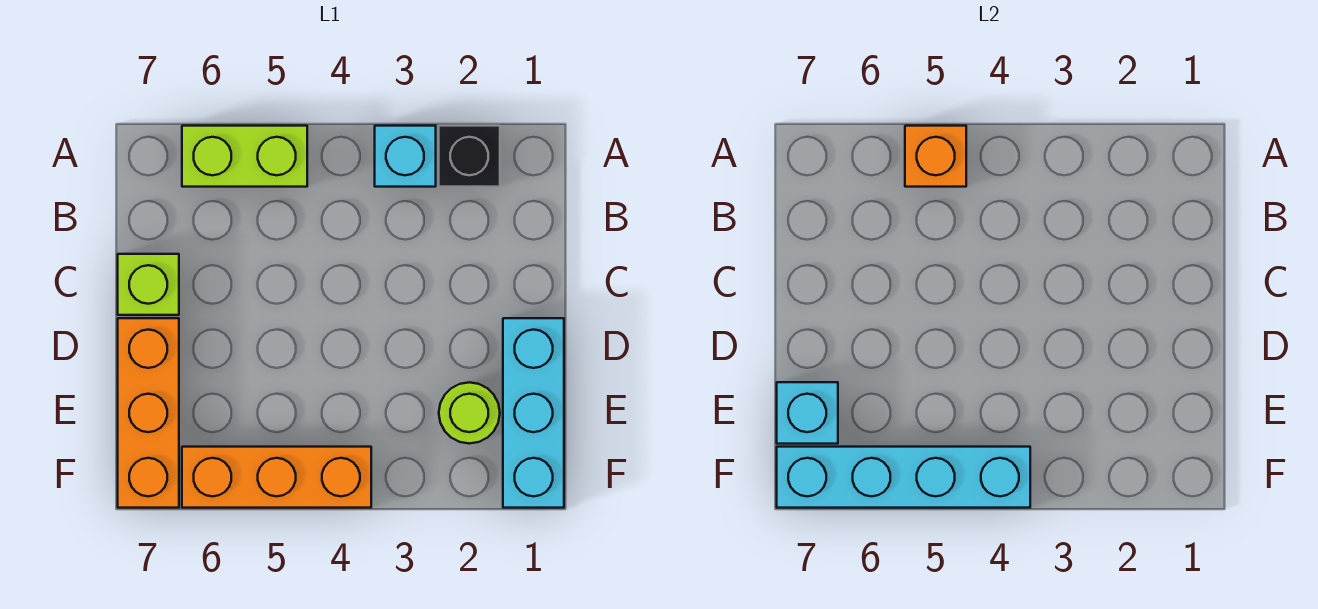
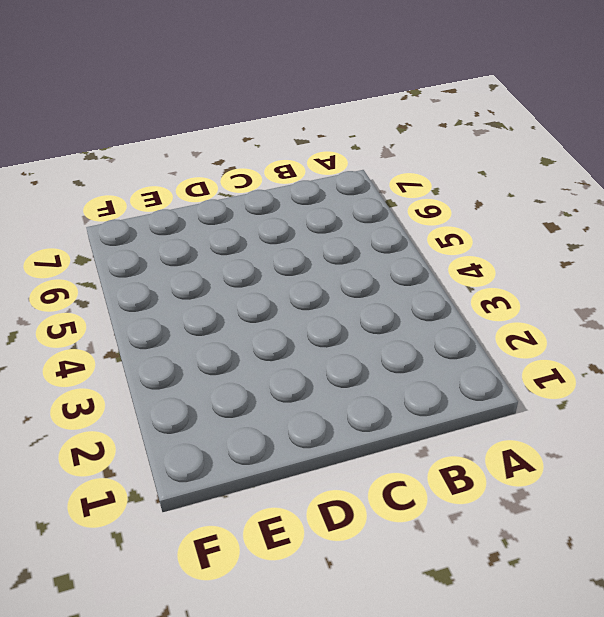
none -> black brick A2 level 1
none -> cyan brick A3 level 1

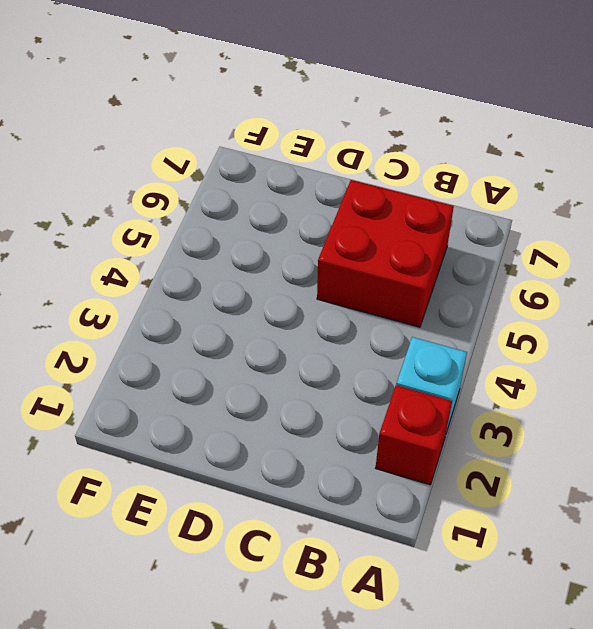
red brick A2 level 1 -> black brick A2 level 1
red brick B5:C6 level 1 -> none
none -> lime brick A5:A6 level 1
none -> lime brick C7 level 1

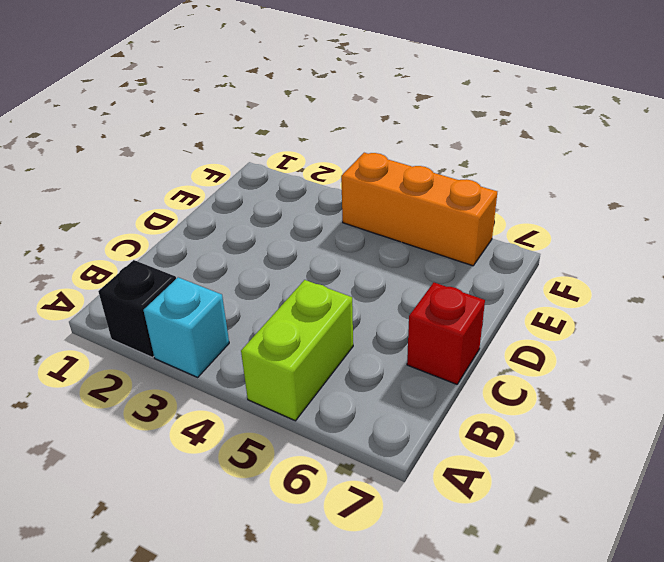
lime brick A5:B5 level 1 -> lime brick A5:A6 level 1
red brick C7 level 1 -> lime brick C7 level 1
none -> cyan brick D1:F1 level 1
none -> orange brick D7:F7 level 1

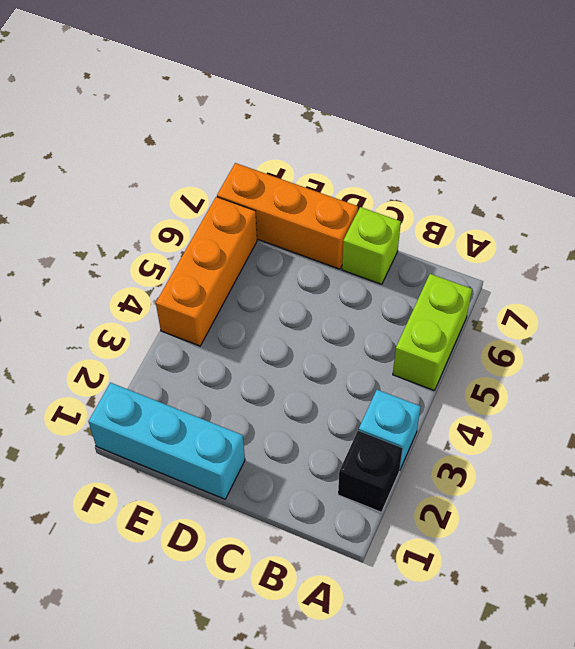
none -> lime round brick E2 level 1
none -> orange brick A5 level 2

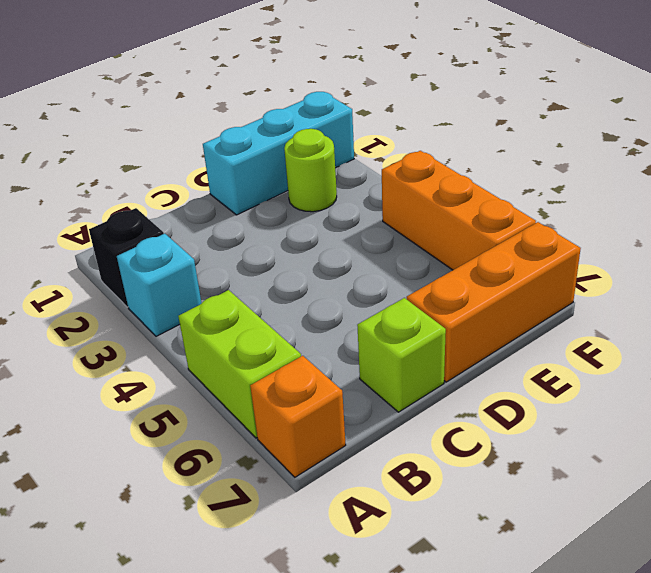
orange brick A7 level 1 -> orange brick A5 level 2
none -> cyan brick E7 level 2
none -> cyan brick F4:F7 level 2

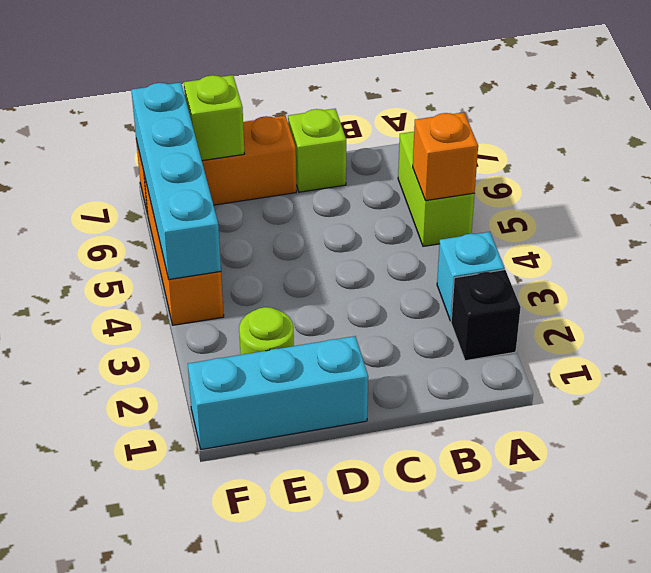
lime brick E7 level 2 -> cyan brick E7 level 2

